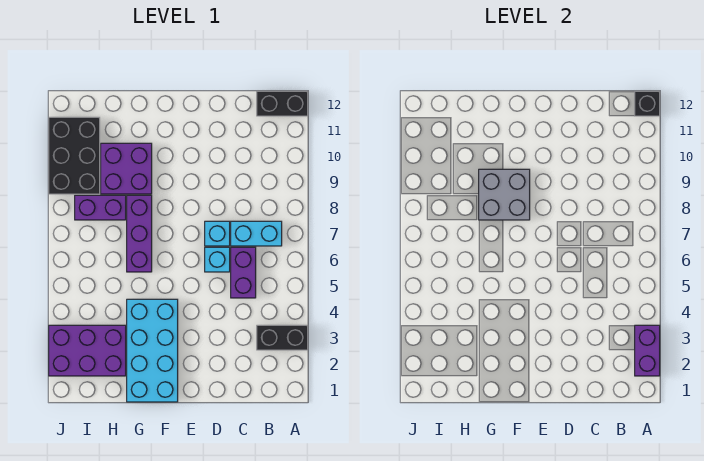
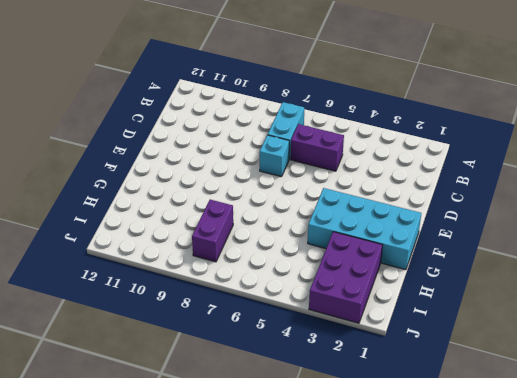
none -> black brick A3:B3 level 1
none -> black brick A12:B12 level 1
none -> cyan brick D6 level 1

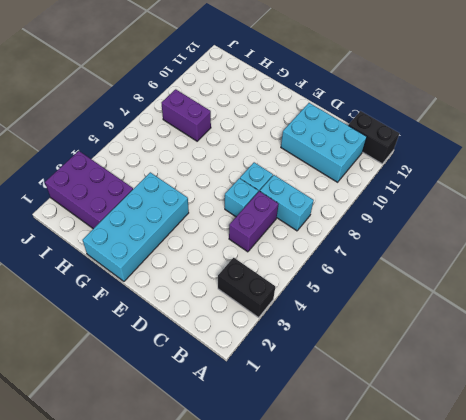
cyan brick B10:D11 level 1 -> none
none -> purple brick G6:G8 level 1
none -> purple brick G9:H10 level 1
none -> black brick I9:J11 level 1

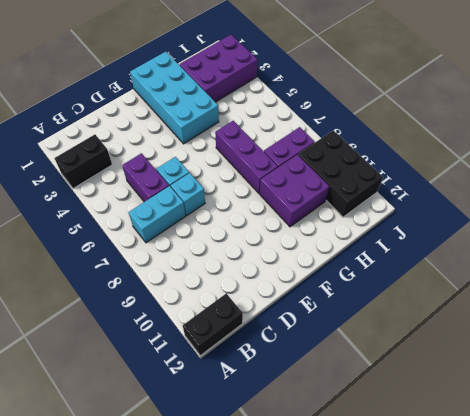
none -> purple brick A2:A3 level 2
none -> black brick A12 level 2
none -> grey brick F8:G9 level 2

